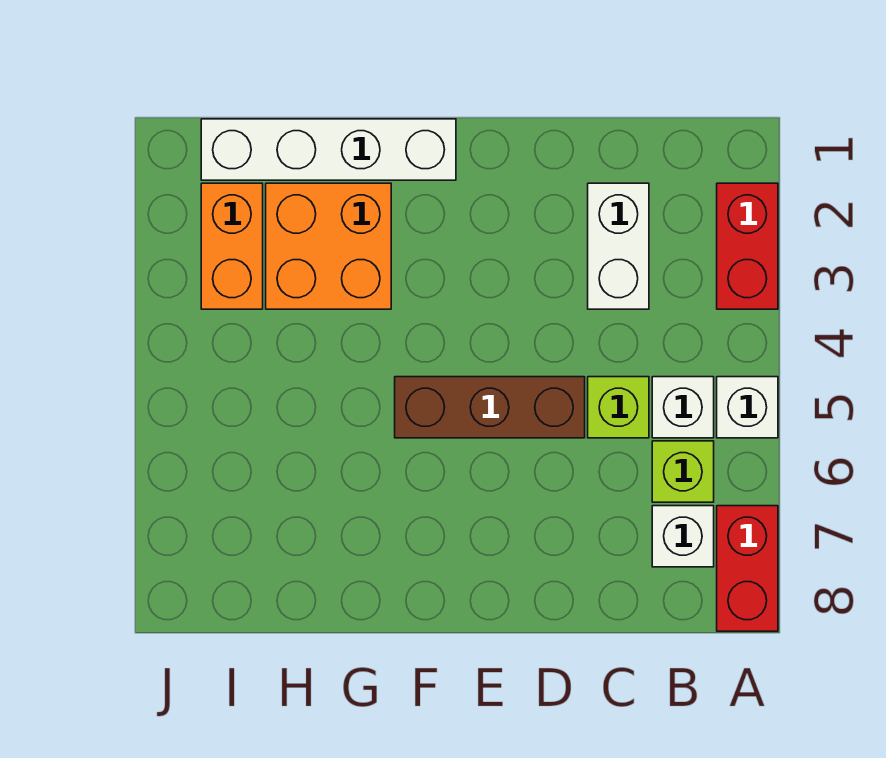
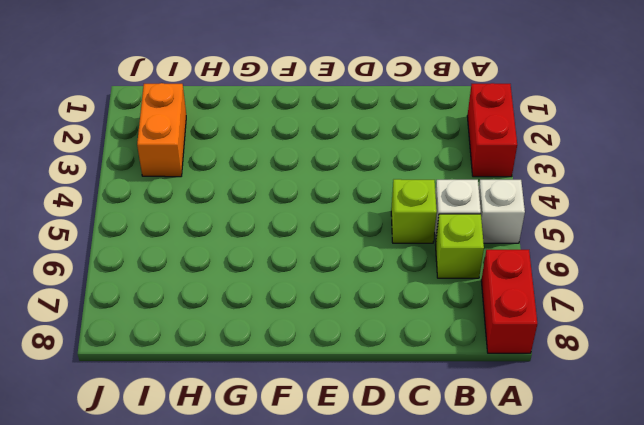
none -> white brick B7 level 1
none -> white brick C2:C3 level 1
none -> brown brick D5:F5 level 1

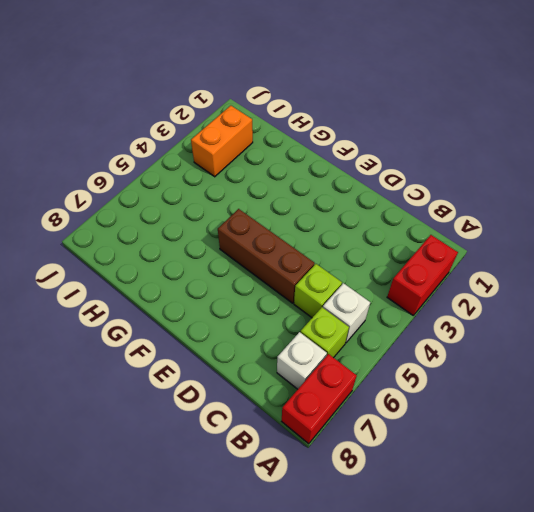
none -> white brick A5 level 1
none -> white brick C2:C3 level 1
none -> white brick F1:I1 level 1

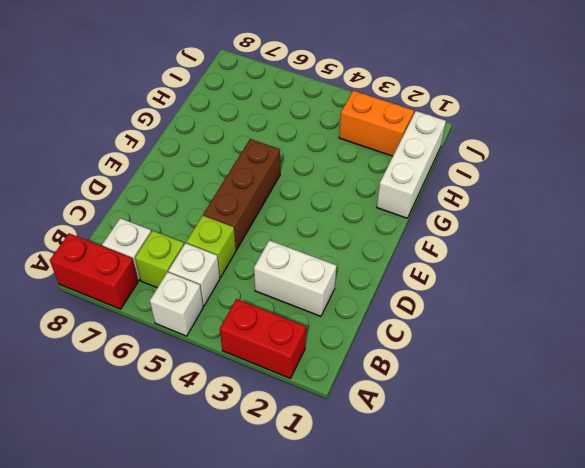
white brick G1:I1 level 1 -> white brick F1:I1 level 1
none -> orange brick G2:H3 level 1

